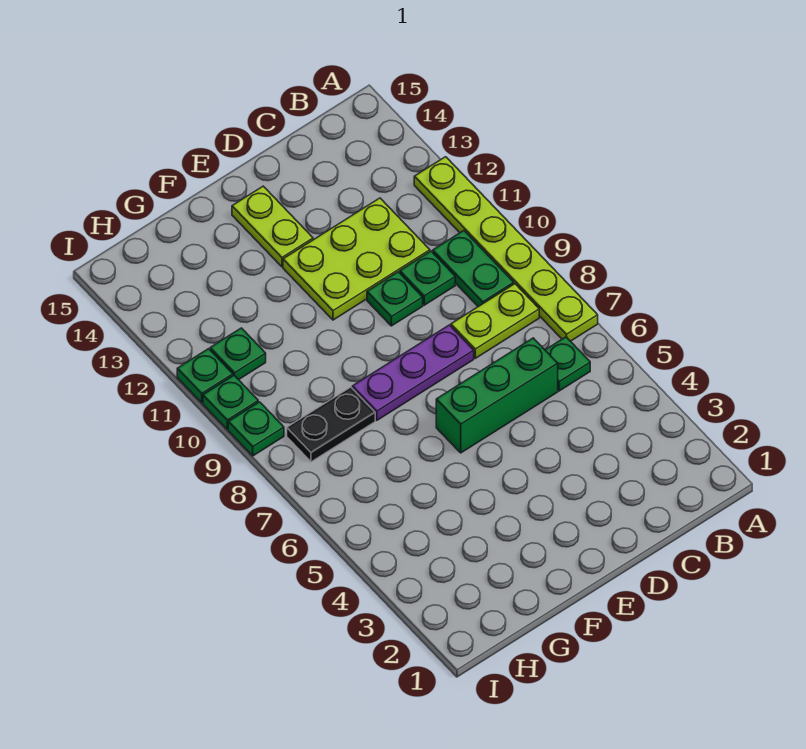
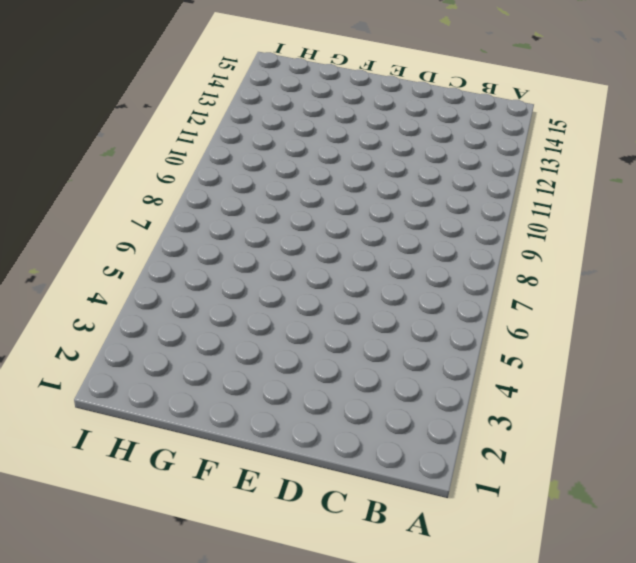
none -> lime plate A7:A12 level 1
none -> green plate B6 level 1
none -> lime plate B8:C8 level 1

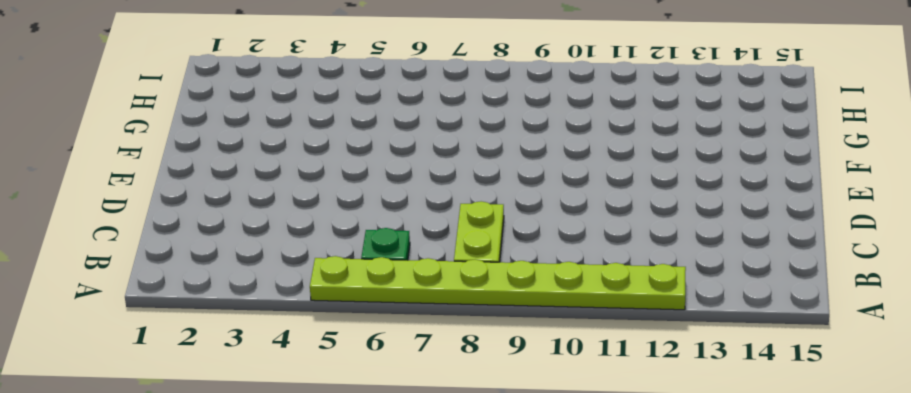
lime plate A5:A12 level 1 -> lime plate A7:A12 level 1
none -> green plate B9:B10 level 1
none -> green brick C6:E6 level 1
none -> green plate C10 level 1

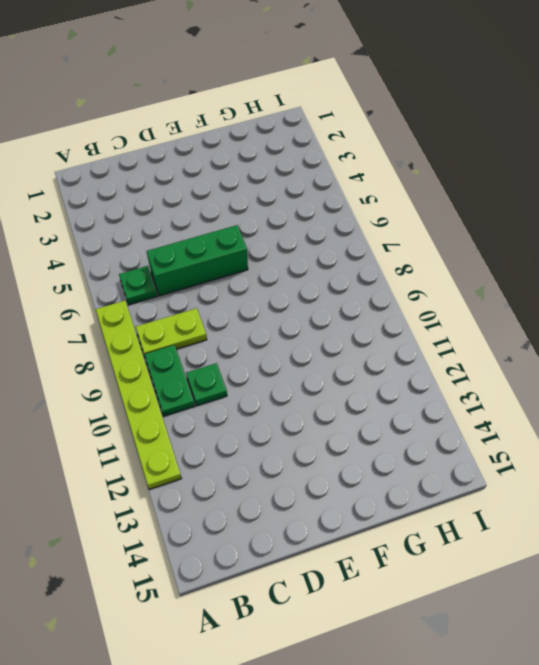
none -> lime plate C11:E12 level 1
none -> purple plate D8:F8 level 1
none -> green plate D10 level 1

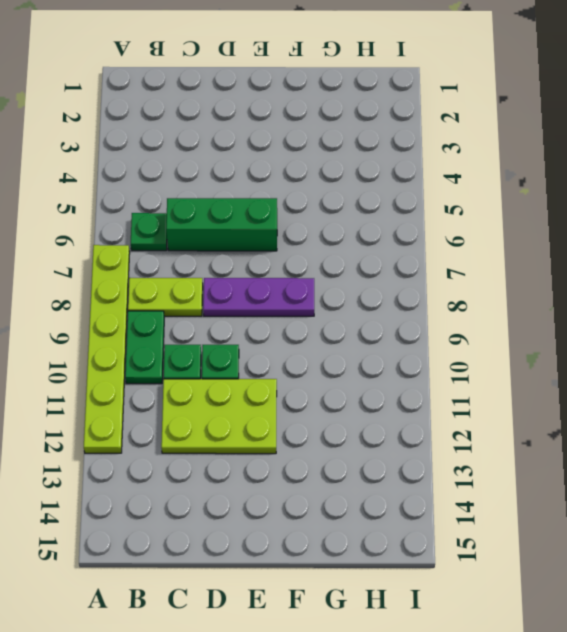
none -> lime plate E13:E14 level 1
none -> black plate G8:H8 level 1
none -> green plate H11 level 1

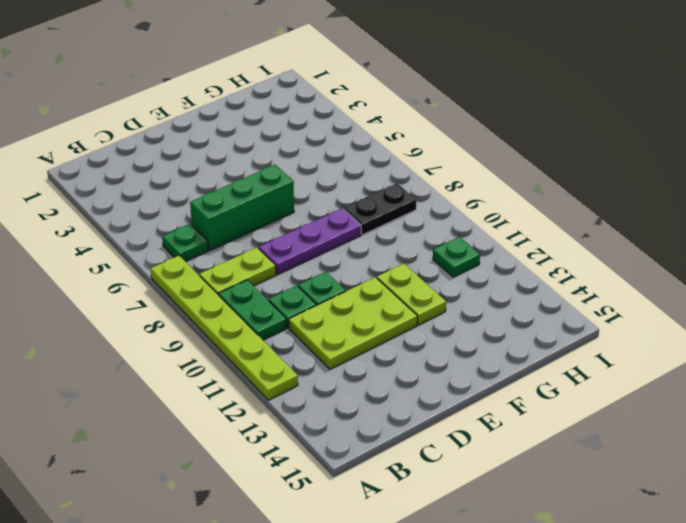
lime plate F11:F12 level 1 -> lime plate E13:E14 level 1
none -> green plate I9 level 1
none -> green plate I10 level 1
none -> green plate I11 level 1

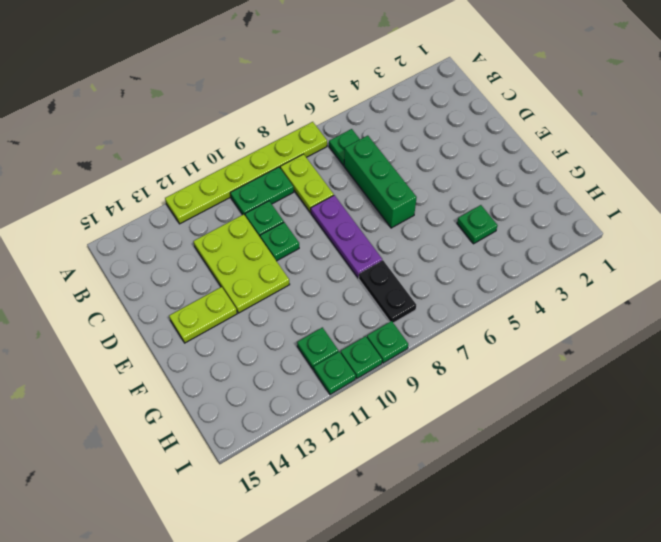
green plate G4 level 1 -> none

